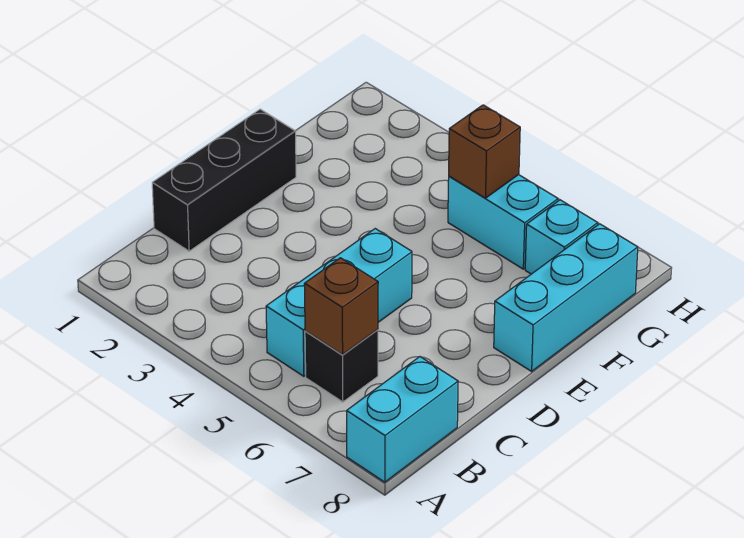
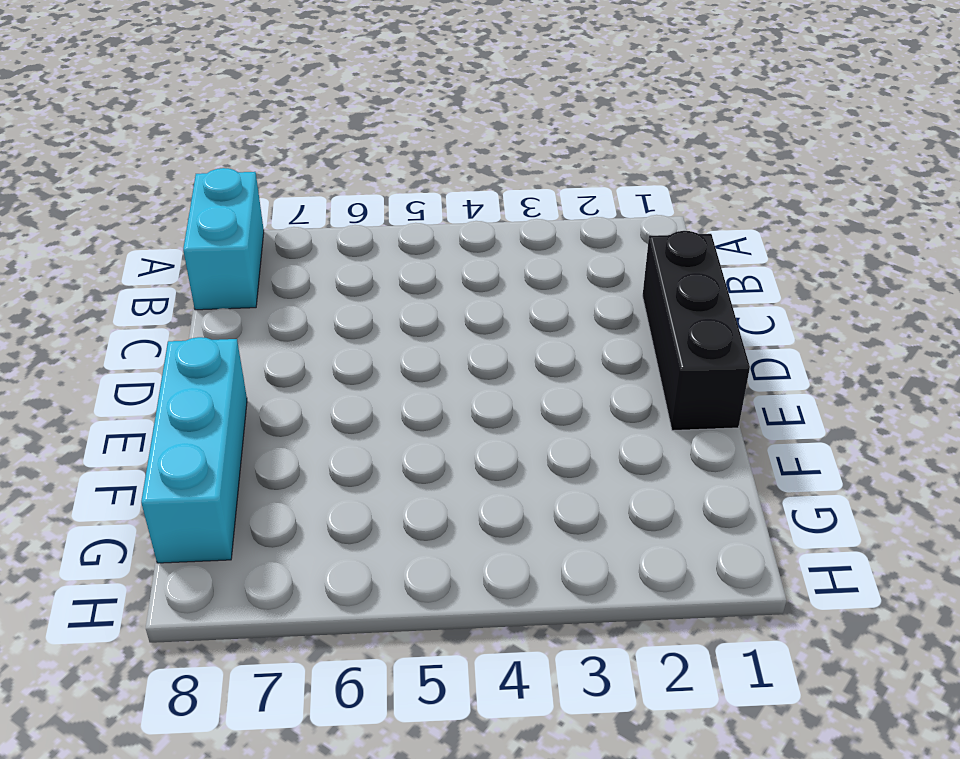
none -> cyan brick B5:D5 level 1
none -> black brick B6 level 1

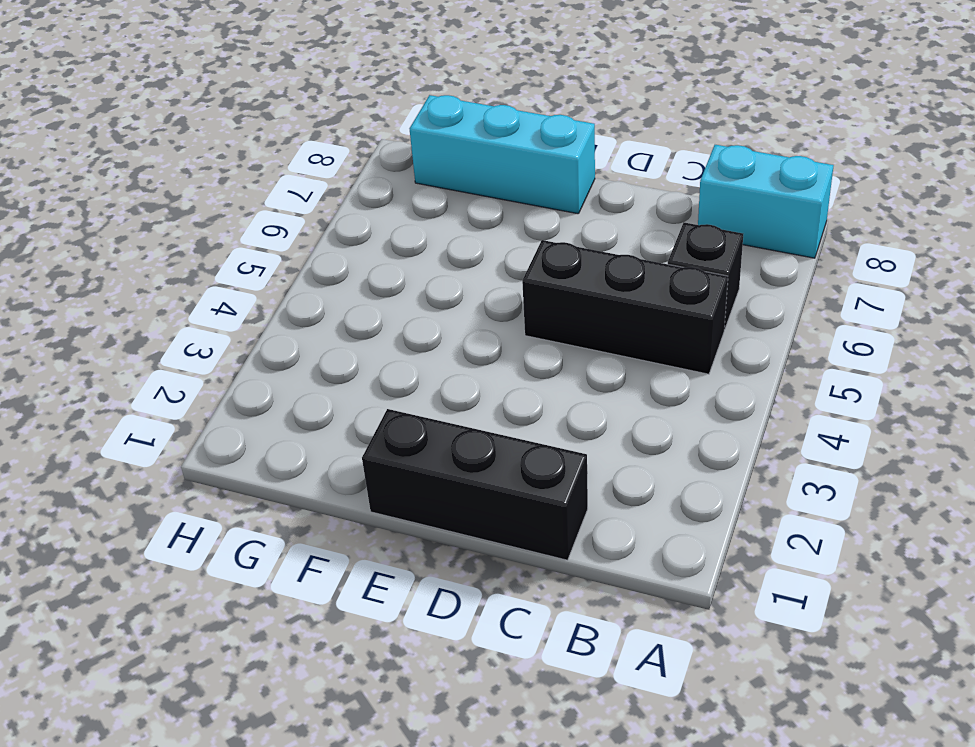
black brick B5:D5 level 1 -> cyan brick B5:D5 level 1
none -> cyan brick G5:G6 level 1
none -> cyan brick G7 level 1

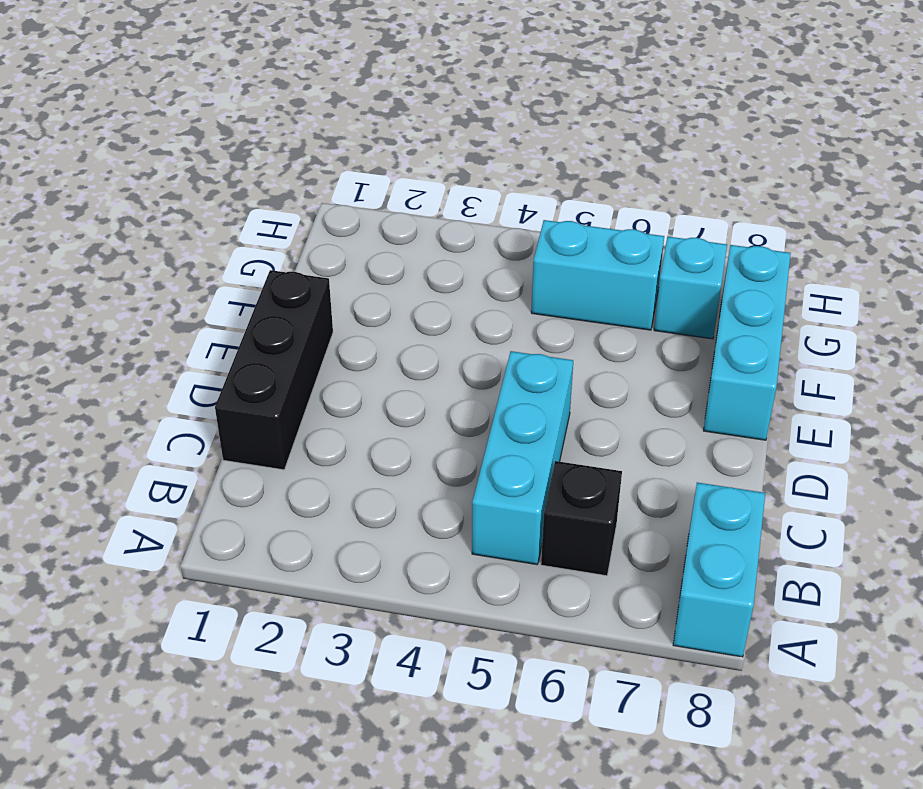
none -> brown brick B6 level 2
none -> brown brick G5 level 2

